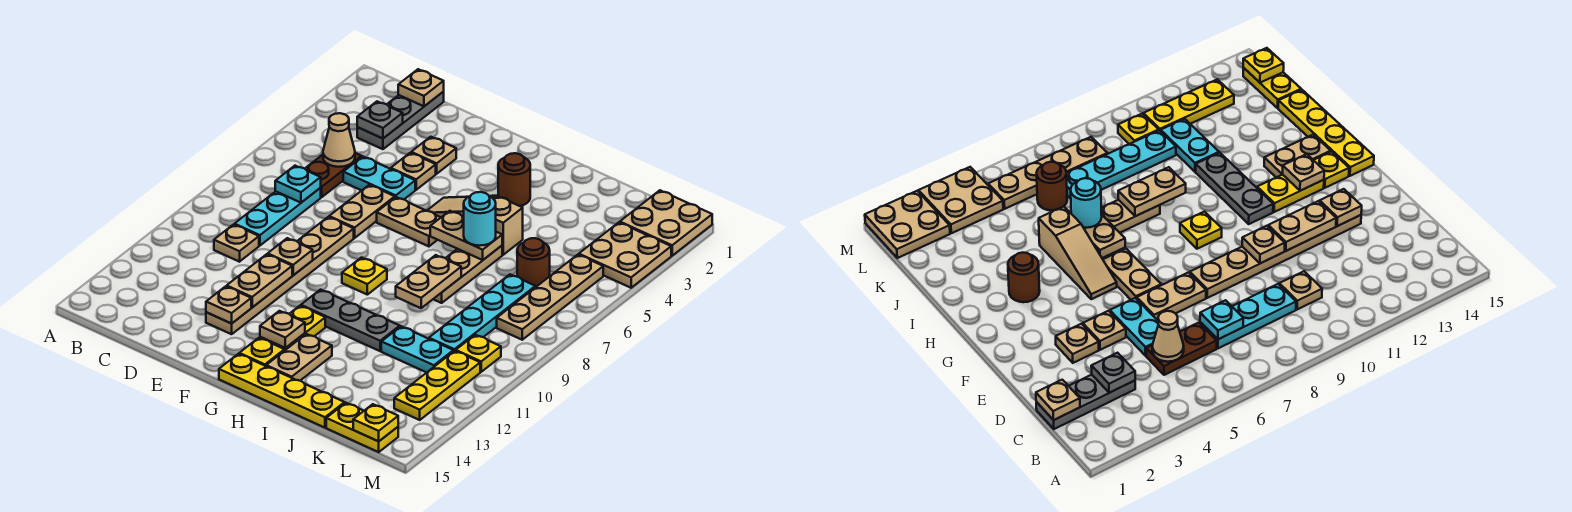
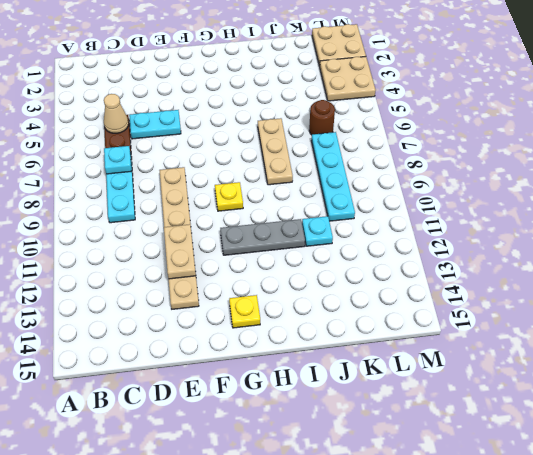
cyan plate J11 level 1 -> cyan plate J11:K11 level 1
none -> grey plate C1:C3 level 1
none -> tan plate C10 level 1
none -> tan plate E3 level 1
none -> tan plate E4 level 1

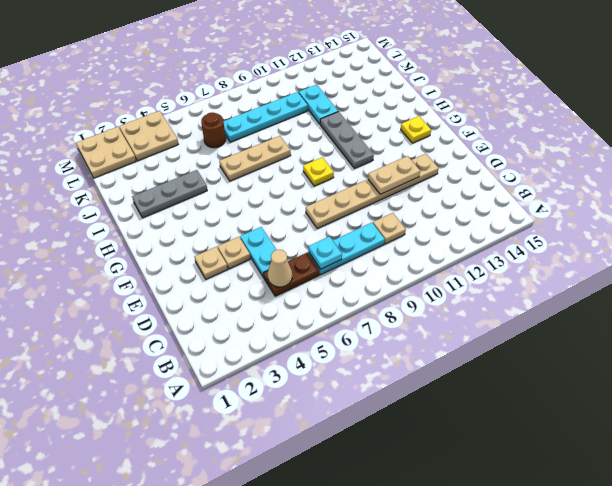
grey plate I2:I4 level 1 -> grey plate C1:C3 level 1
none -> tan plate E6:E7 level 1
none -> tan plate F6:G6 level 1
none -> tan slope G5:I5 level 1 top I
none -> yellow plate G12:G13 level 1

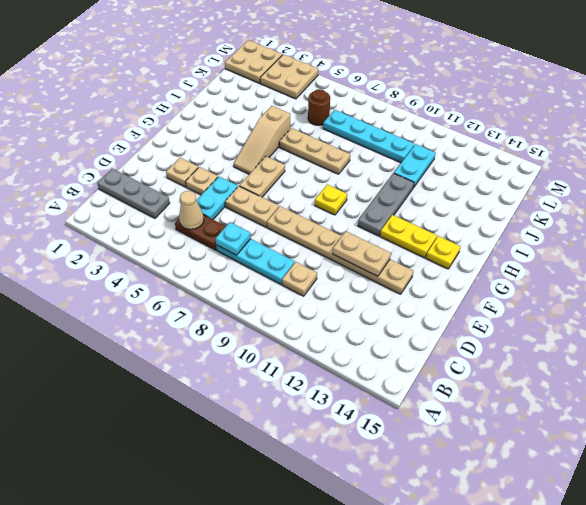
none -> yellow plate G15:J15 level 1
none -> brown round brick H3 level 1
none -> tan plate H13:H14 level 1
none -> yellow plate K15:L15 level 1

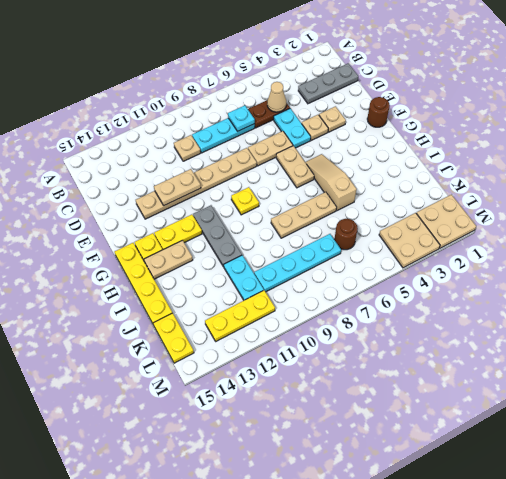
brown round brick F1 level 1 -> brown round brick H3 level 1
none -> tan plate L5:L8 level 1
none -> yellow plate L10 level 1
none -> tan plate C1 level 2
none -> grey plate C3 level 2

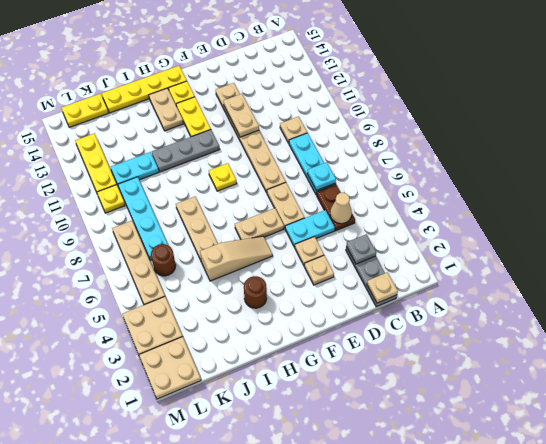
none -> tan plate E10 level 2
none -> tan plate E13 level 2
none -> tan plate G13 level 2
none -> tan plate H6:I6 level 2

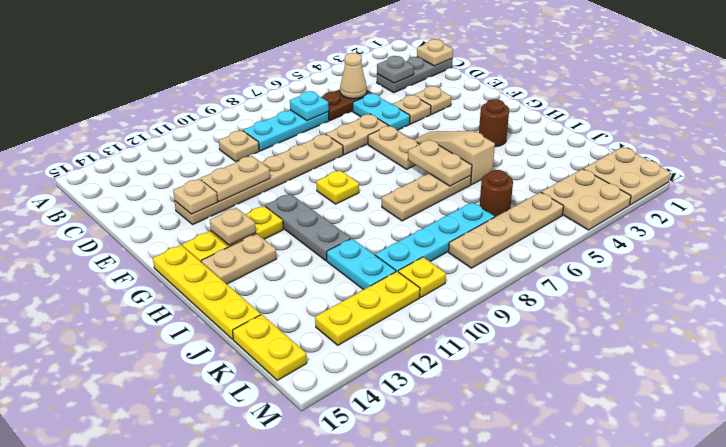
none -> tan plate E10 level 2
none -> tan plate I8:I9 level 2
none -> yellow plate L15 level 2
none -> cyan round brick I6 level 3

